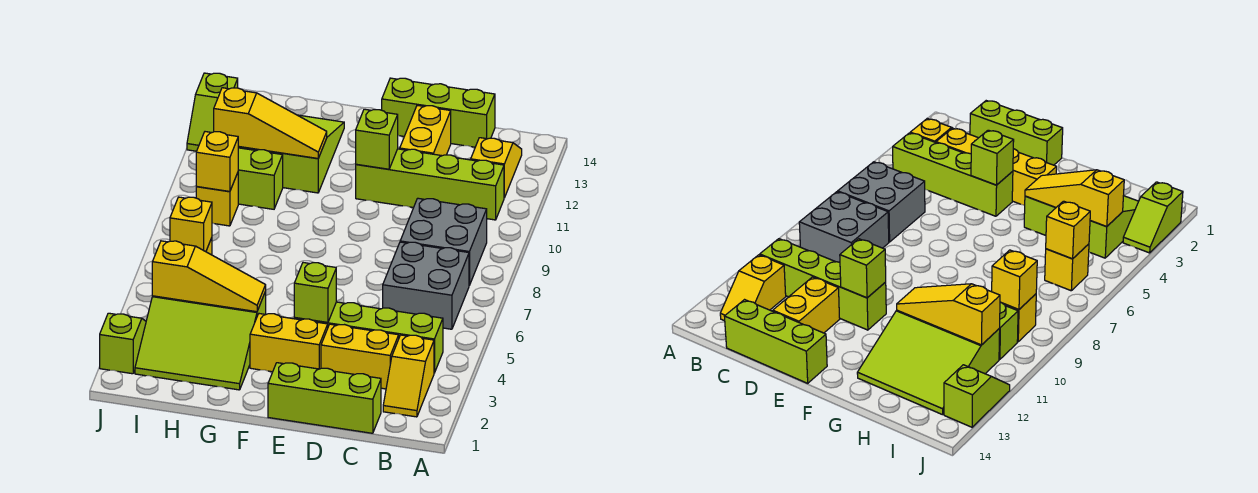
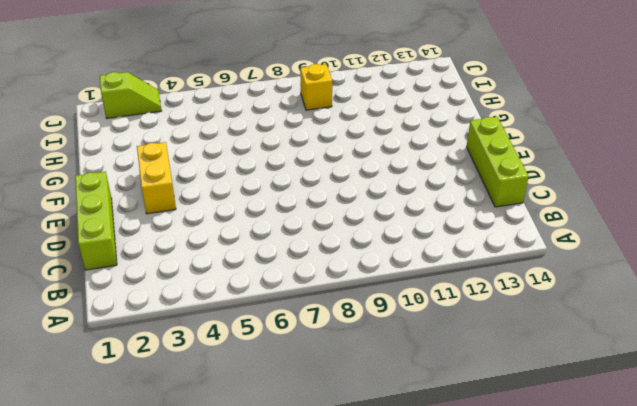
none -> yellow slope B2:B3 level 1 top 3
none -> lime brick B4:E4 level 1
none -> grey brick B6:C7 level 1

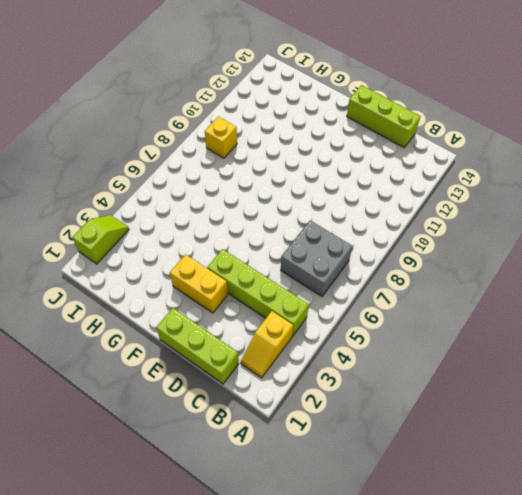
none -> grey brick B8:C9 level 1
none -> lime brick B11:E11 level 1
none -> yellow slope B12:B13 level 1 top 12

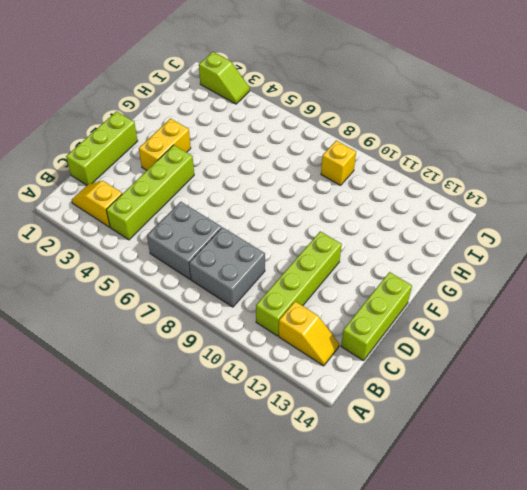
none -> yellow brick C3:D3 level 1
none -> yellow brick D12:D13 level 1
none -> lime slope G2:I4 level 1 top 4

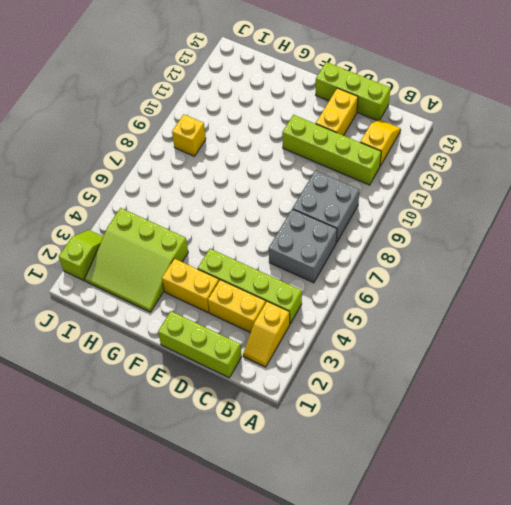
none -> lime slope G11:I13 level 1 top 11
none -> lime brick H10:I10 level 1
none -> yellow brick I6 level 1

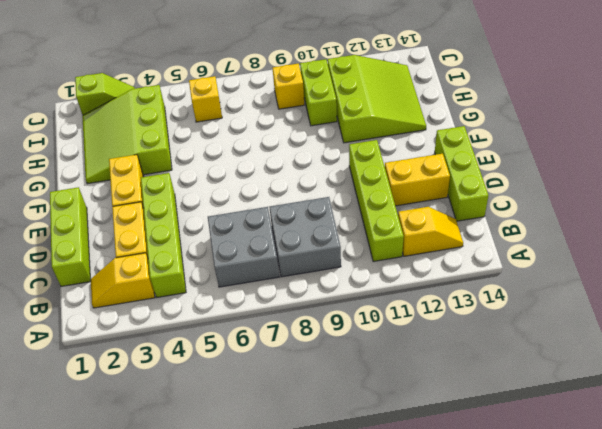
none -> lime slope J12:J13 level 1 top 13
none -> lime brick E4 level 2
none -> lime brick E11 level 2

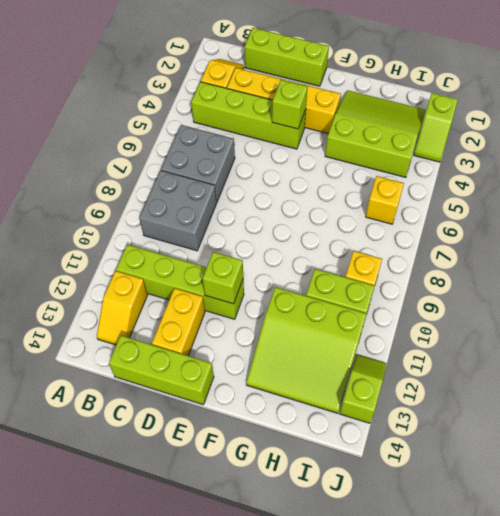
none -> yellow slope G4:I4 level 2 top I
none -> yellow slope G11:I11 level 2 top I
none -> yellow brick I6 level 2

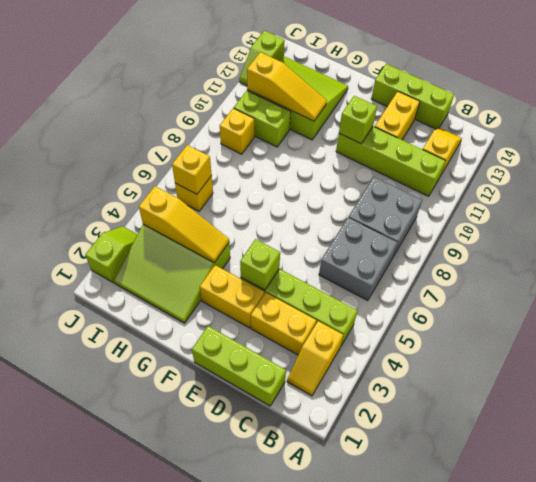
none -> yellow brick I9 level 2

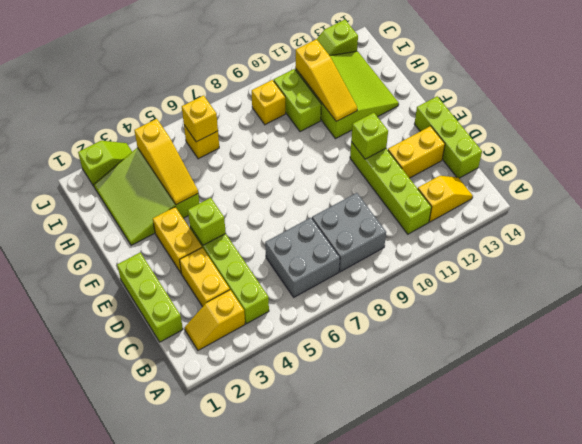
none -> yellow brick I9 level 2

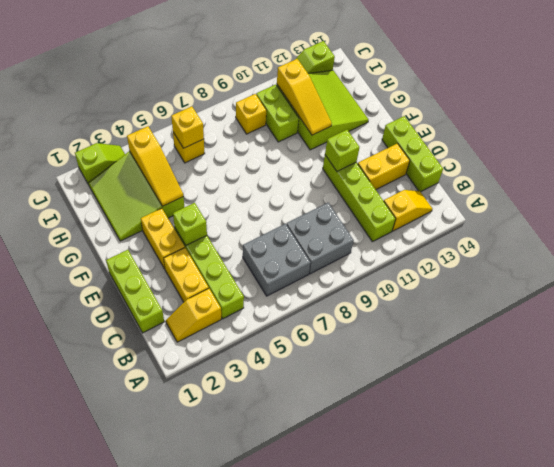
none -> yellow brick I9 level 2

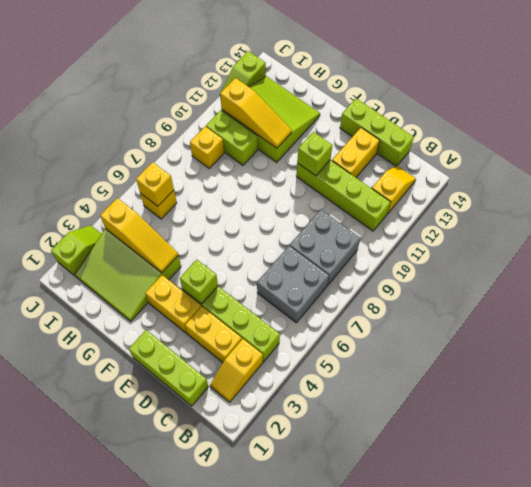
none -> yellow brick I9 level 2

